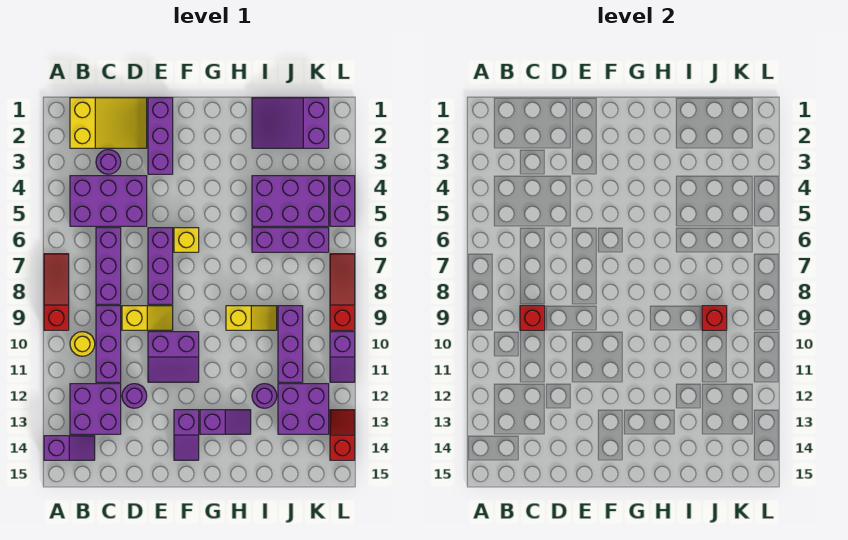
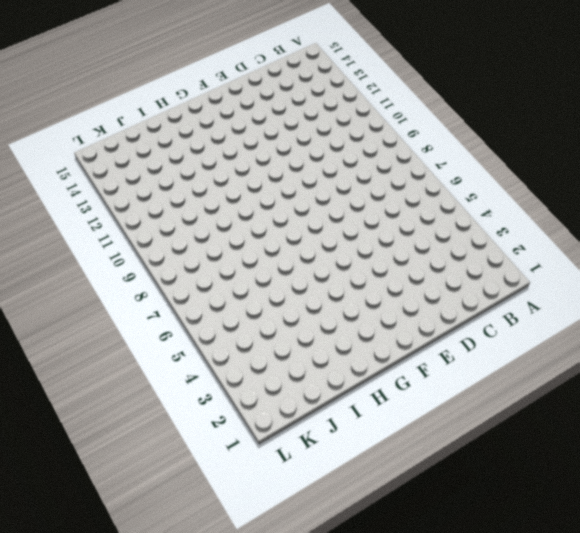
none -> red slope A7:A9 level 1 top 9
none -> purple slope A14:B14 level 1 top A
none -> yellow slope B1:D2 level 1 top B
none -> purple brick B4:D5 level 1

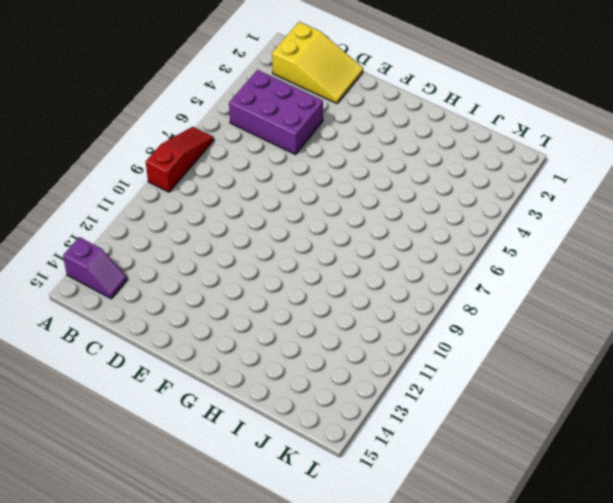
none -> yellow round brick B10 level 1
none -> purple brick B12:C13 level 1
none -> purple round brick C3 level 1
none -> purple brick C6:C8 level 1

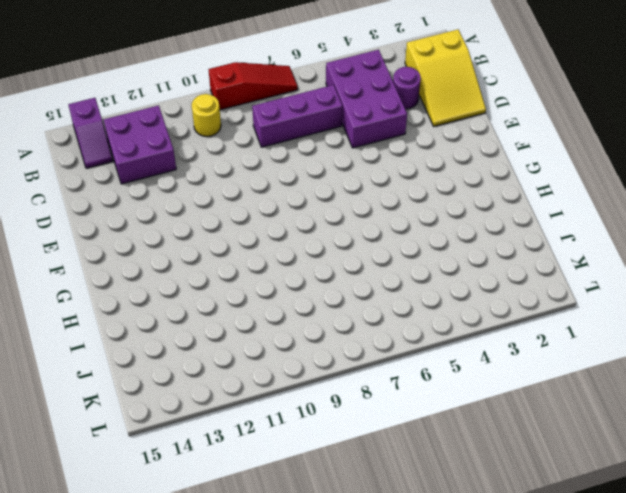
none -> purple brick C9:C11 level 1
none -> yellow slope D9:E9 level 1 top D
none -> purple round brick D12 level 1
none -> purple brick E1:E3 level 1

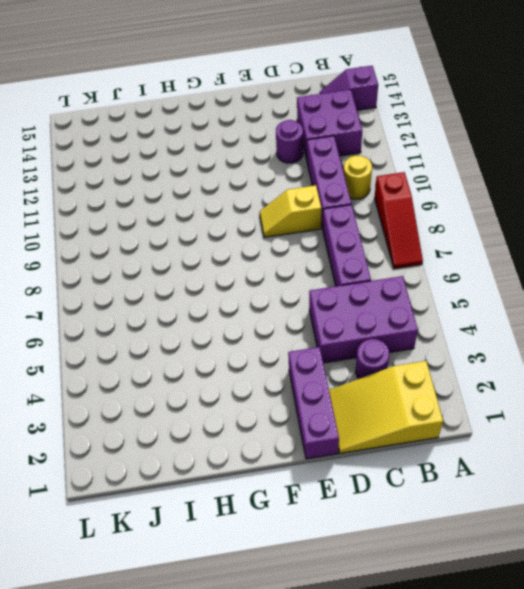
none -> purple brick E6:E8 level 1
none -> purple slope E10:F11 level 1 top 10
none -> yellow brick F6 level 1
none -> purple slope F13:F14 level 1 top 13

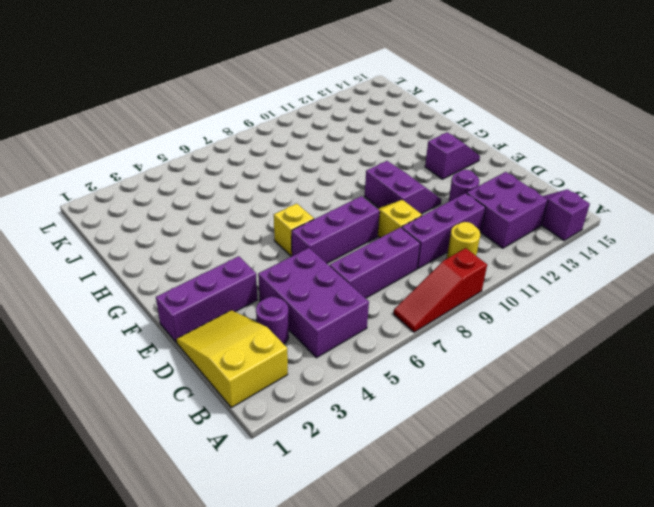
none -> purple slope G13:H13 level 1 top G
none -> yellow slope H9:I9 level 1 top H
none -> purple slope I1:K2 level 1 top K
none -> purple brick I4:K5 level 1

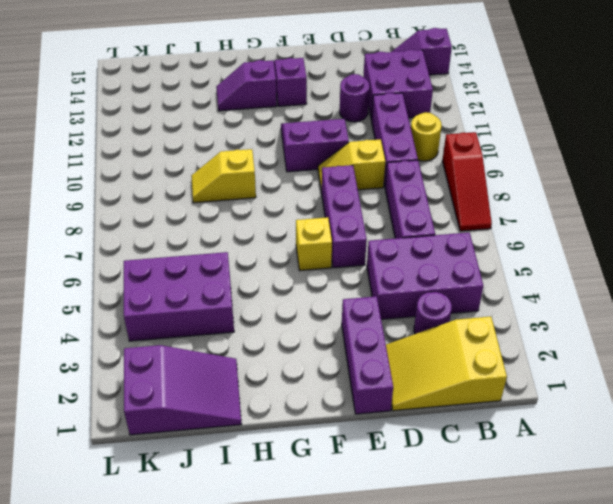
none -> purple brick I6:K6 level 1
none -> purple round brick I12 level 1
none -> purple brick J9:J11 level 1
none -> purple brick J12:K13 level 1

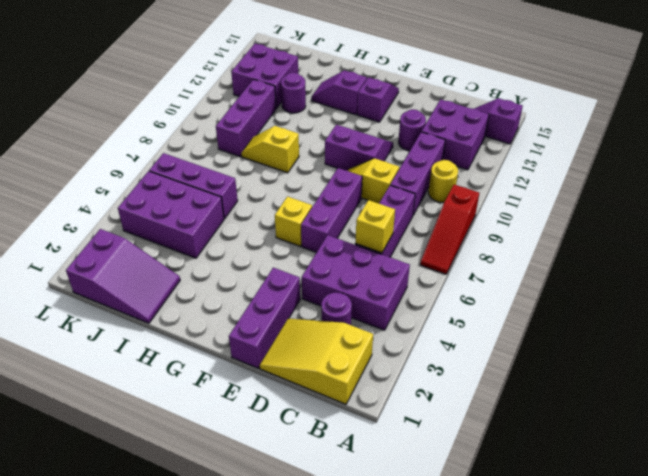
yellow brick C6 level 2 -> none
none -> purple brick L4:L5 level 1
none -> red slope L7:L9 level 1 top 9
none -> purple slope L10:L11 level 1 top 10
none -> red slope L13:L14 level 1 top 14

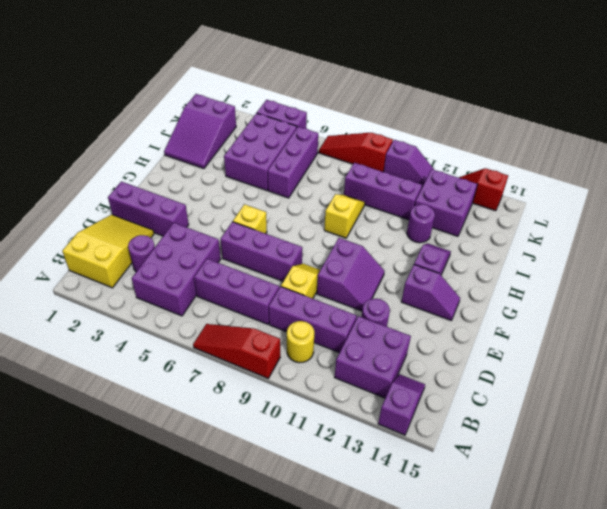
none -> red brick C9 level 2
none -> red brick J9 level 2

